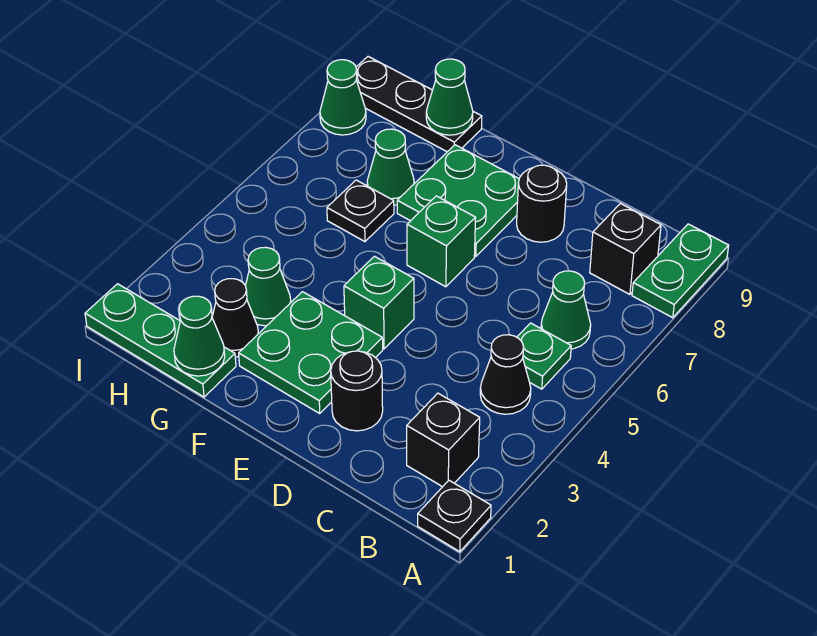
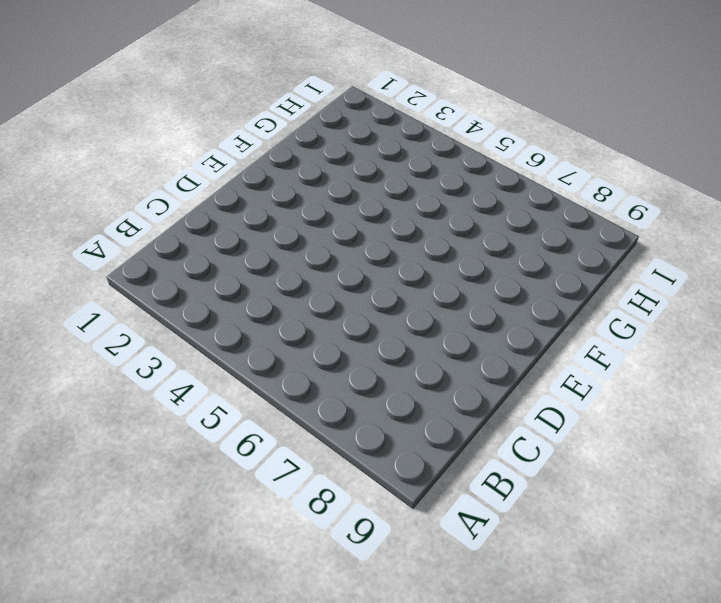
none -> black plate A1 level 1
none -> green plate A8:A9 level 1
none -> black brick B2 level 1

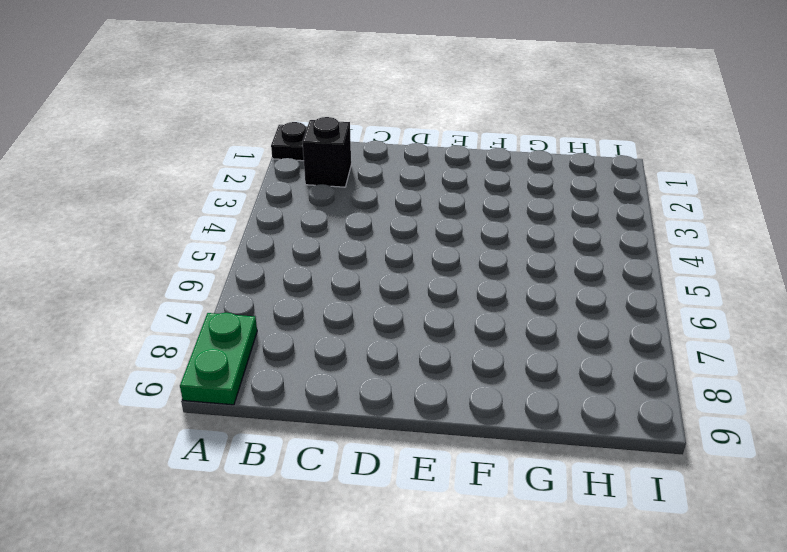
none -> black cone B4 level 1
none -> green plate B5 level 1
none -> green cone B6 level 1

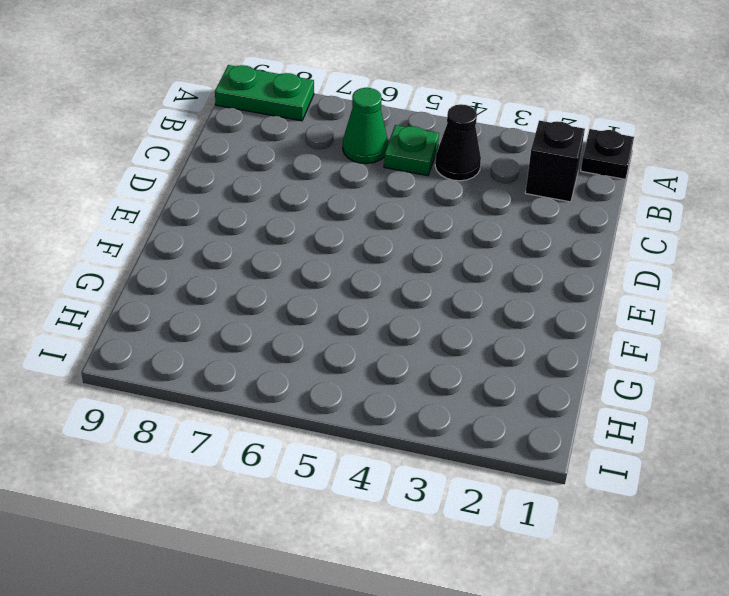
none -> black brick B8 level 1
none -> black round brick D2 level 1
none -> black round brick D8 level 1

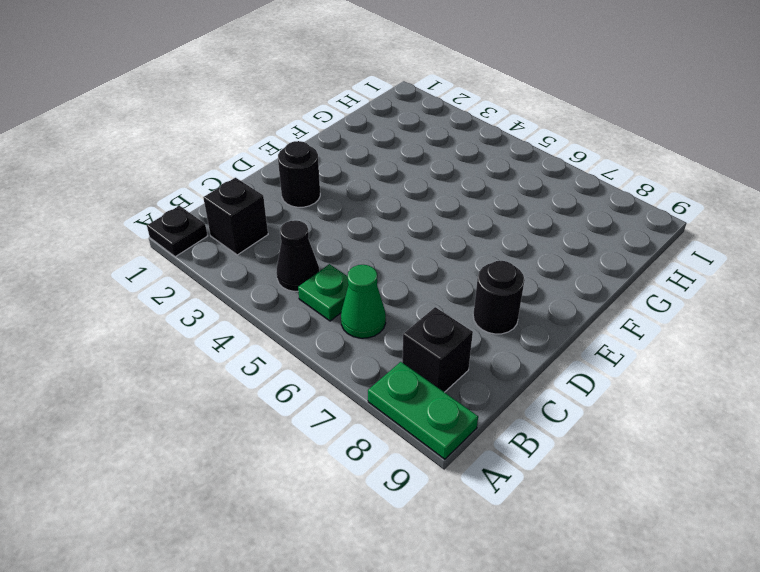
none -> green plate E2:F3 level 1
none -> green brick E4 level 1
none -> green brick E6 level 1

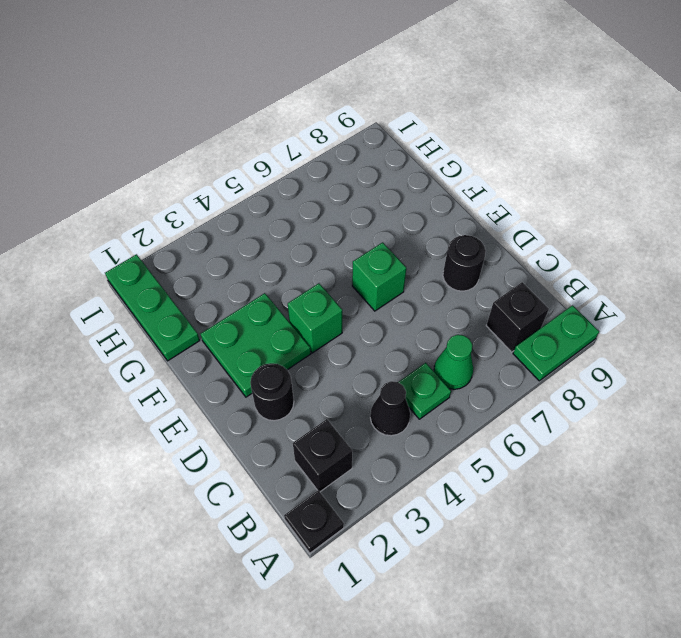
none -> green plate E7:F8 level 1
none -> black cone G2 level 1
none -> green cone G3 level 1

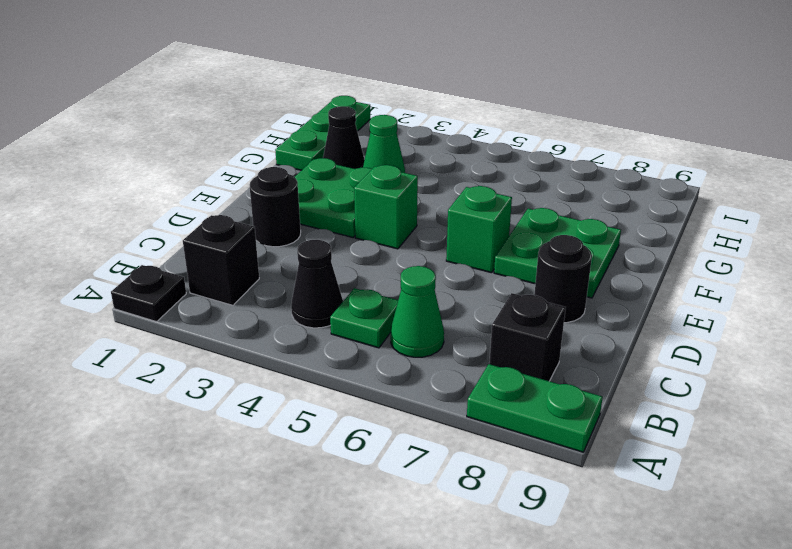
none -> black plate G6 level 1
none -> green cone G7 level 1
none -> black plate G9:I9 level 1

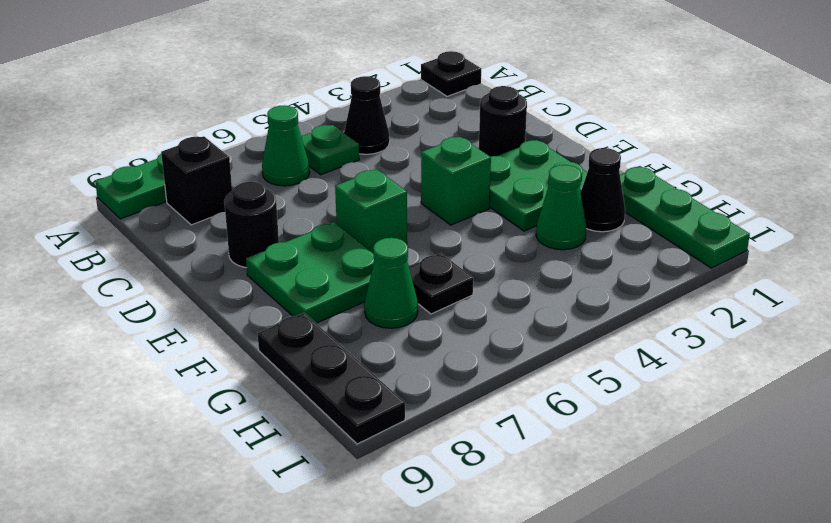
none -> black brick B2 level 1
none -> green cone I8 level 1
none -> green cone G1 level 2

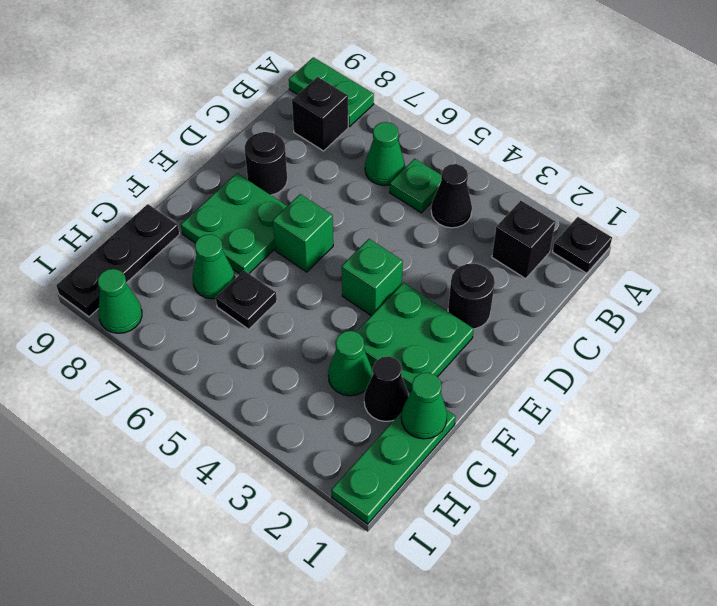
none -> green cone G9 level 2

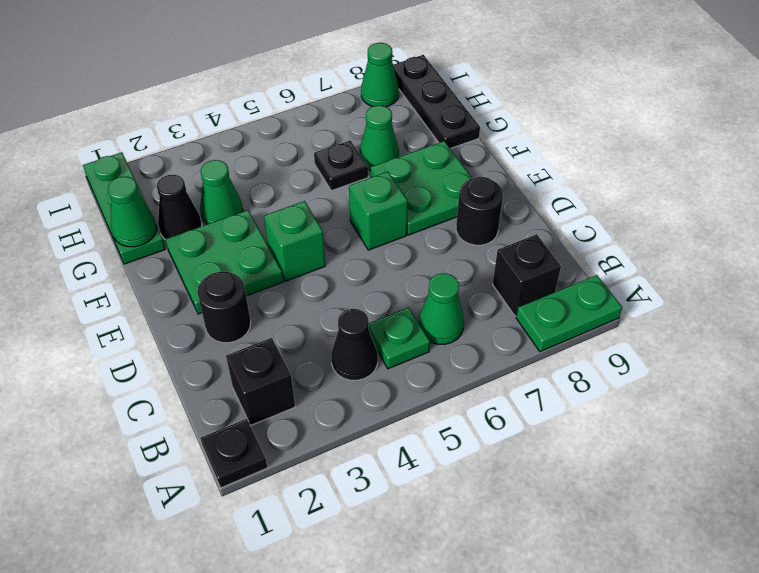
none -> green cone G9 level 2

